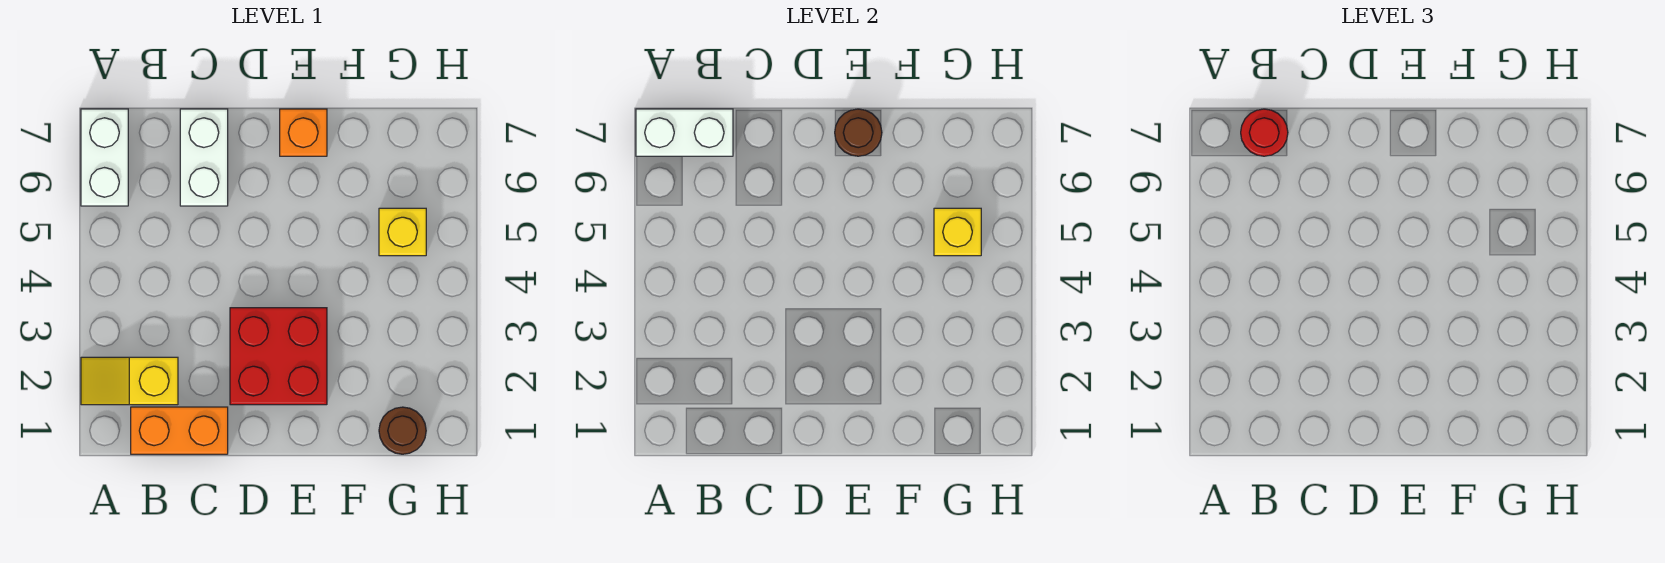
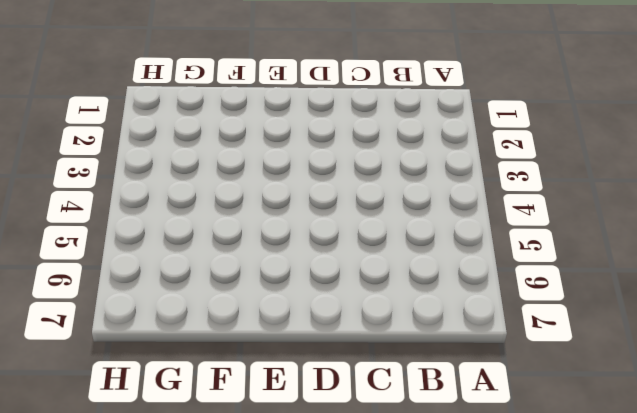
none -> yellow slope A2:B2 level 1 top B
none -> white brick A6:A7 level 1
none -> orange brick B1:C1 level 1

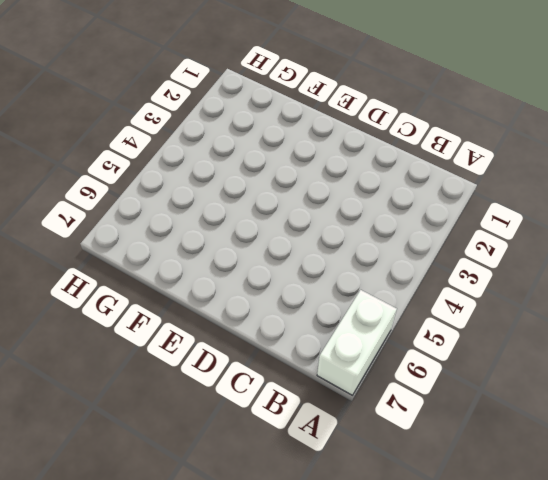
none -> yellow slope A2:B2 level 1 top B
none -> orange brick B1:C1 level 1
none -> white brick C6:C7 level 1

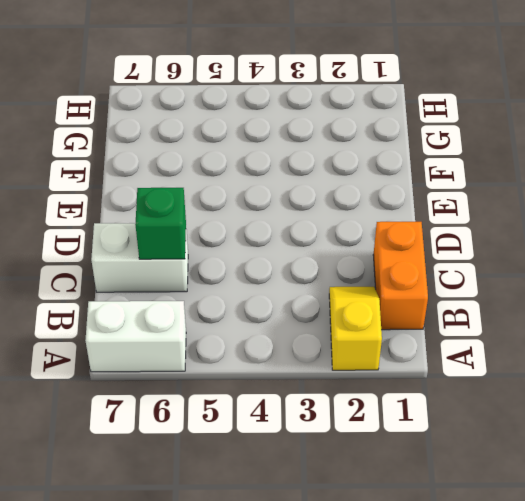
yellow slope A2:B2 level 1 top A -> yellow slope A2:B2 level 1 top B
green brick C6 level 2 -> none
none -> red brick D2:E3 level 1
none -> orange brick E7 level 1
none -> brown round brick G1 level 1

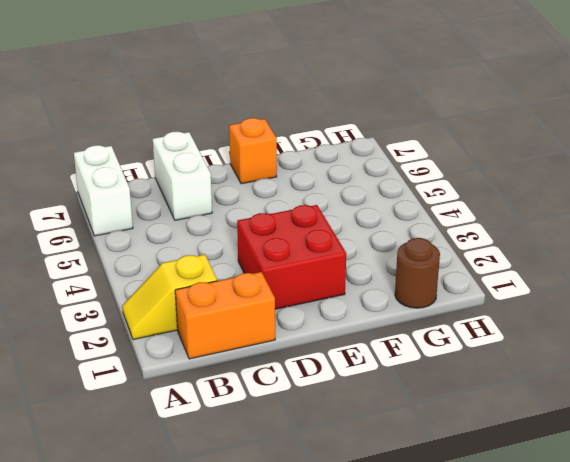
none -> yellow brick G5 level 1
none -> white brick A7:B7 level 2
none -> brown round brick E7 level 2

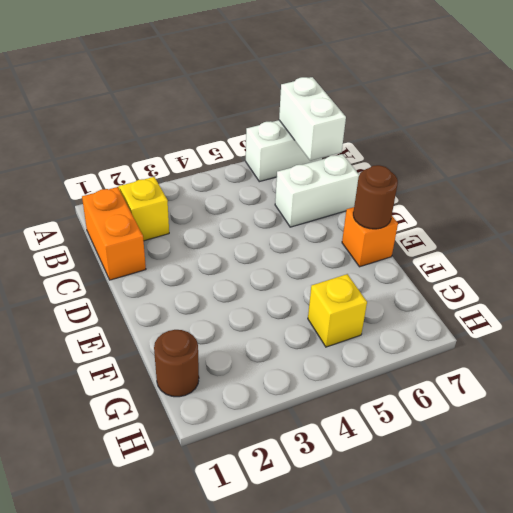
none -> red brick D2:E3 level 1
none -> yellow brick G5 level 2
none -> red round brick B7 level 3

